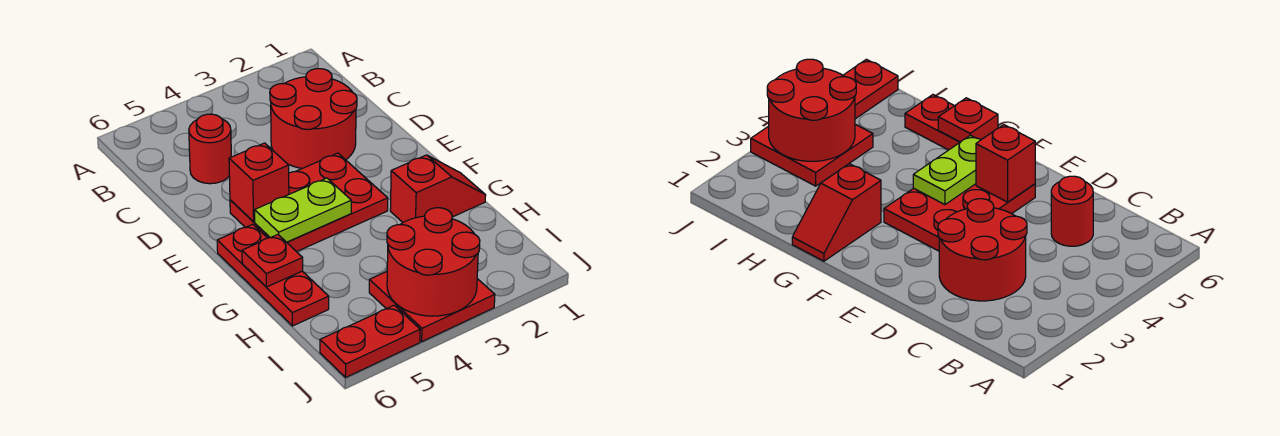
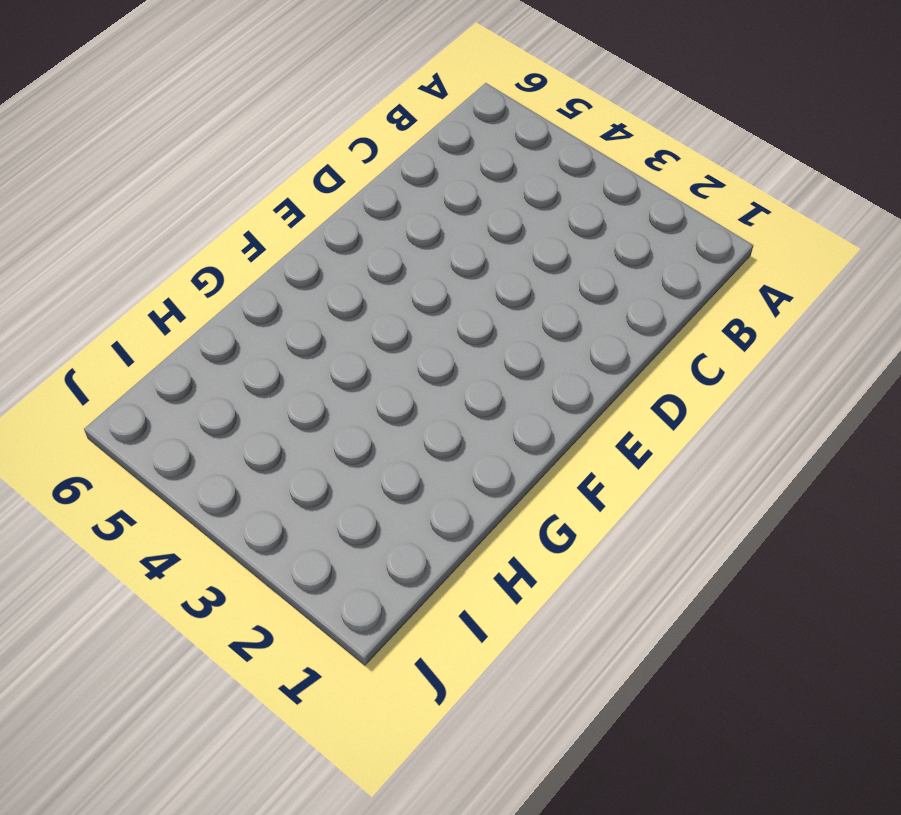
none -> red round brick C2:D3 level 1
none -> red round brick C5 level 1

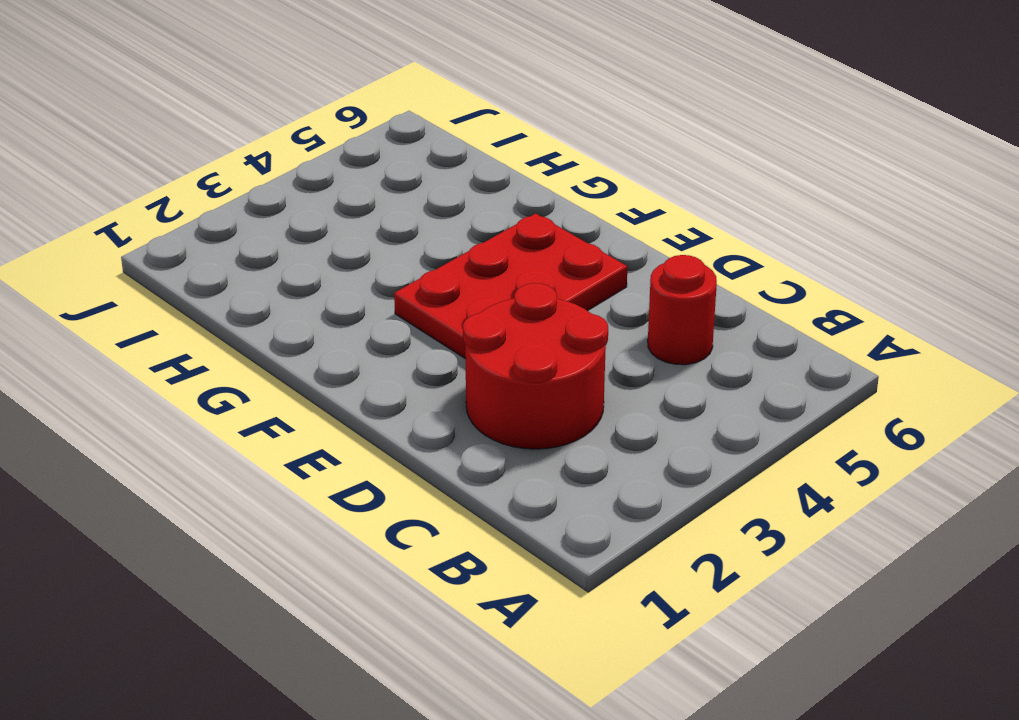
none -> red plate F6:H6 level 1
none -> red slope G1:G2 level 1 top 2

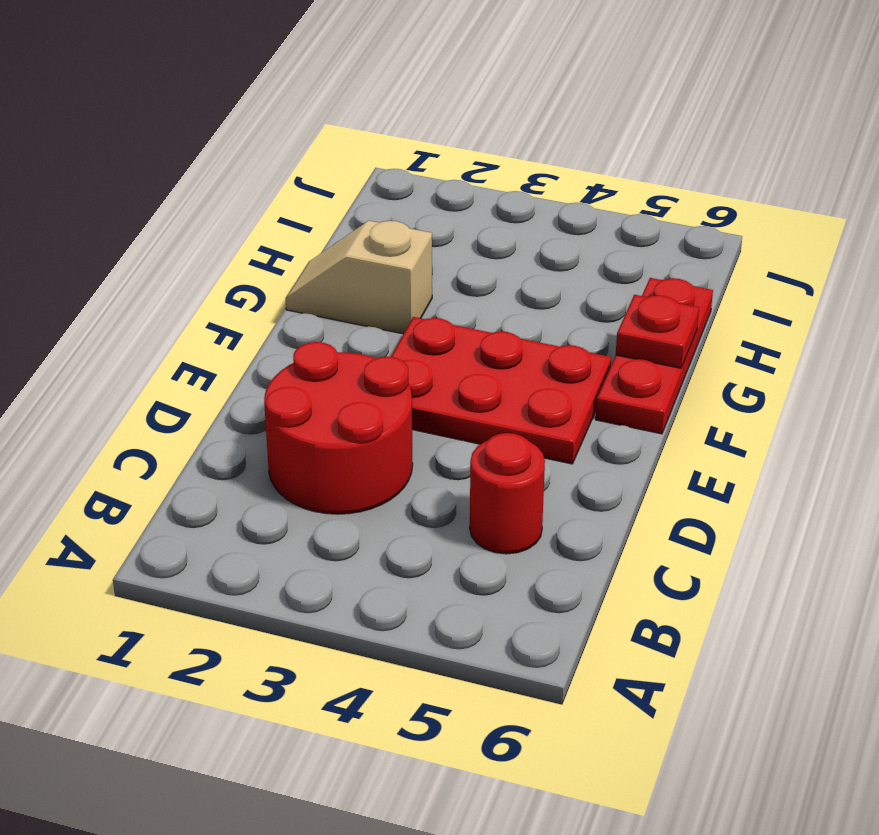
tan slope G1:G2 level 1 top 2 -> red slope G1:G2 level 1 top 2
none -> red plate I3:J4 level 1
none -> red plate J5:J6 level 1

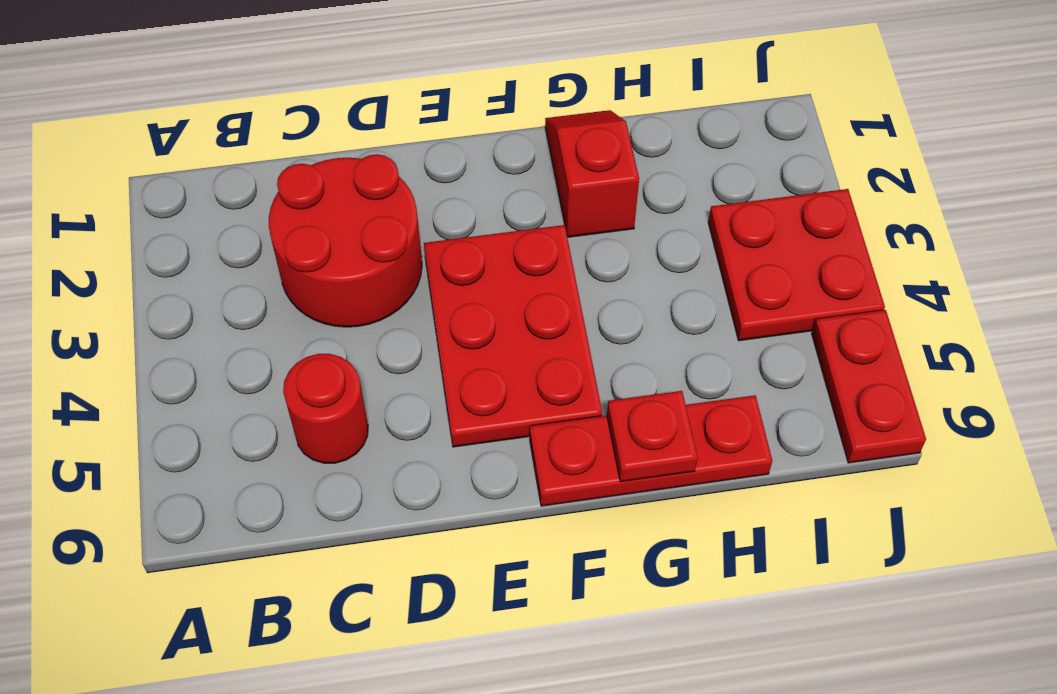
none -> red brick E5 level 2
none -> lime plate F4:F5 level 2

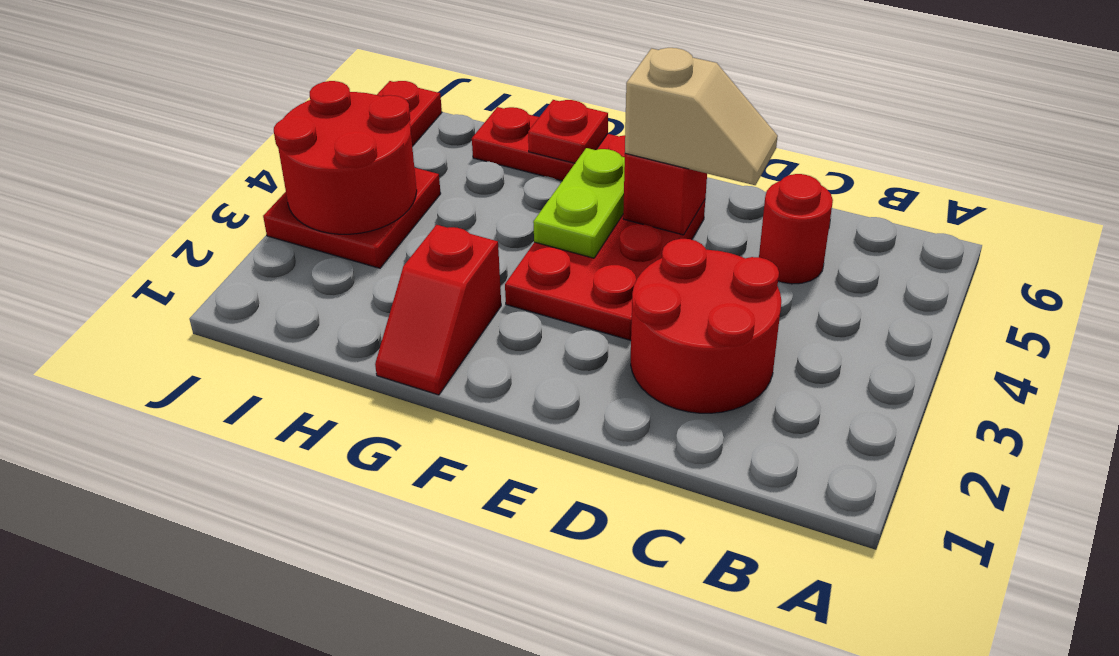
tan slope D5:E5 level 3 top E -> none

